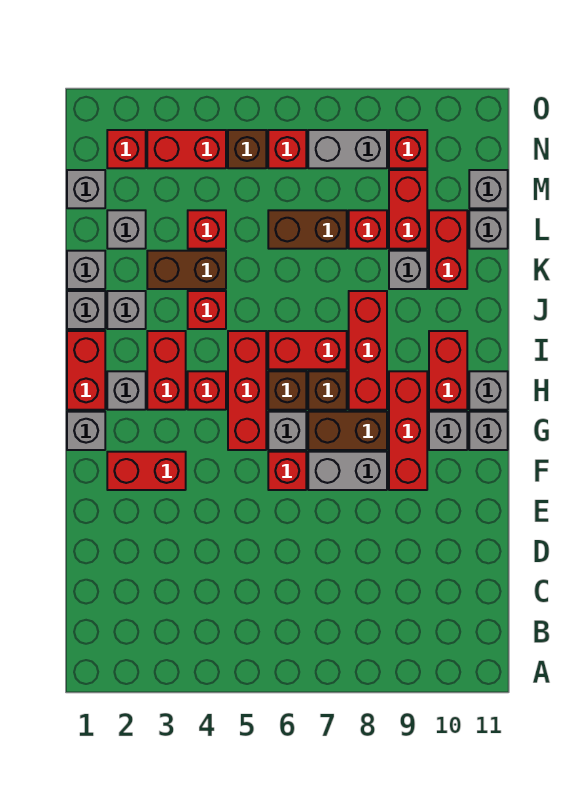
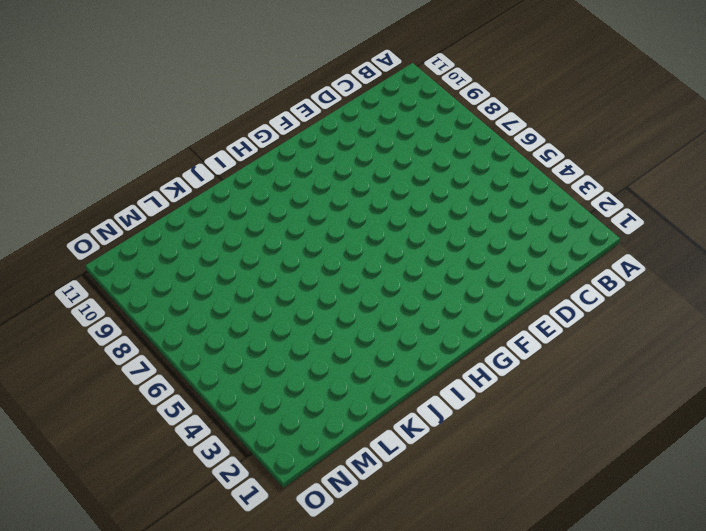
none -> red brick F2:F3 level 1
none -> red brick F6 level 1
none -> grey brick F7:F8 level 1
none -> red brick F9:H9 level 1

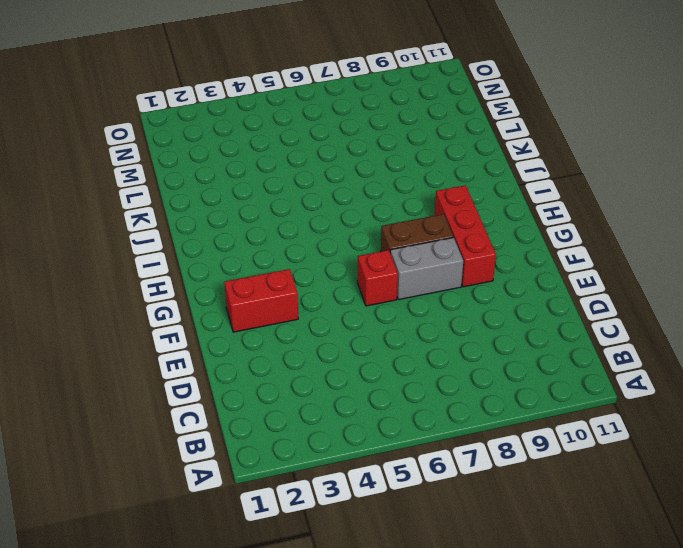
none -> grey brick G1 level 1
none -> red brick G5:I5 level 1
none -> grey brick G6 level 1
none -> grey brick G10 level 1

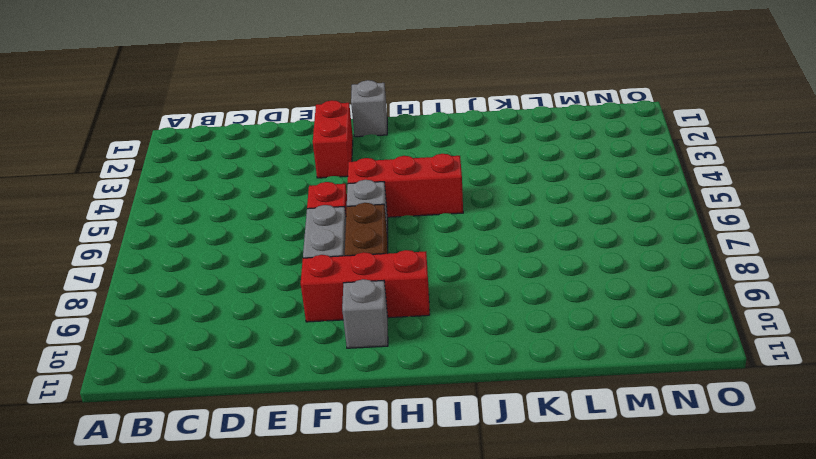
none -> grey brick G11 level 1
none -> red brick H1:I1 level 1
none -> grey brick H2 level 1
none -> red brick H3:I3 level 1

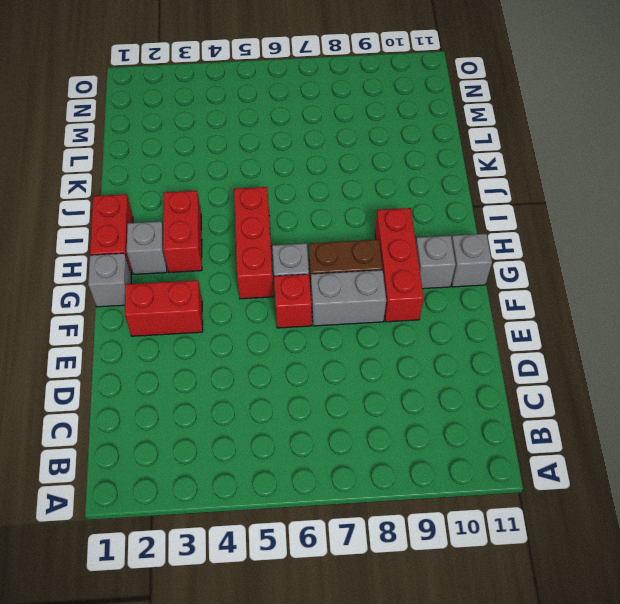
none -> red brick H4 level 1
none -> brown brick H6 level 1
none -> brown brick H7 level 1
none -> red brick H8:J8 level 1

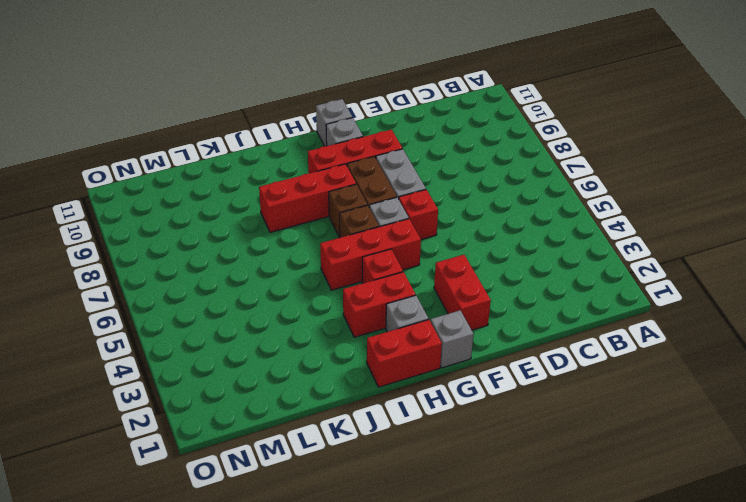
none -> red brick H10:I10 level 1
none -> grey brick H11 level 1
none -> red brick I6:I7 level 1
none -> grey brick J1 level 1

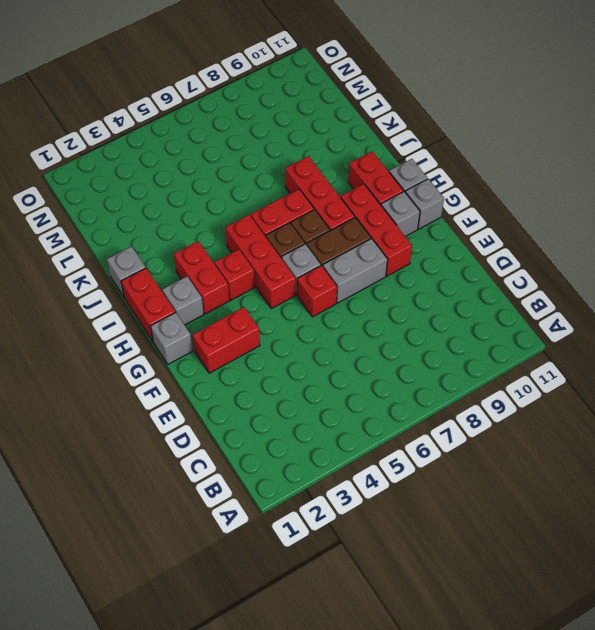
none -> grey brick J2 level 1
none -> red brick J4 level 1
none -> grey brick K1 level 1
none -> brown brick K3:K4 level 1

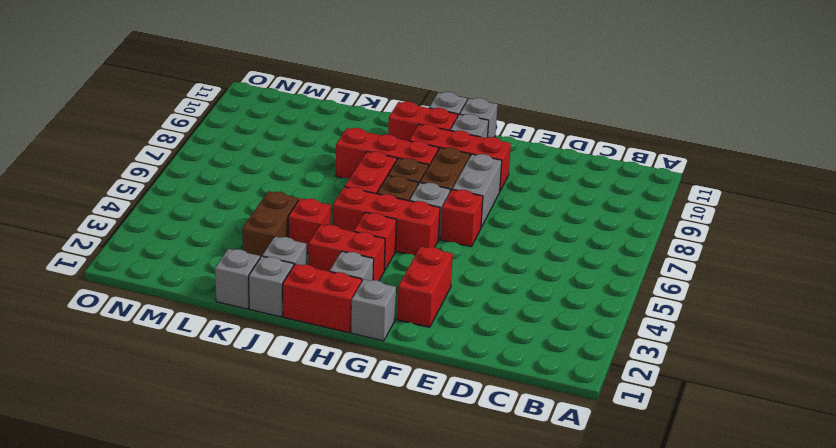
none -> grey brick K9 level 1
none -> red brick K10:L10 level 1
none -> grey brick L2 level 1
none -> red brick L4 level 1

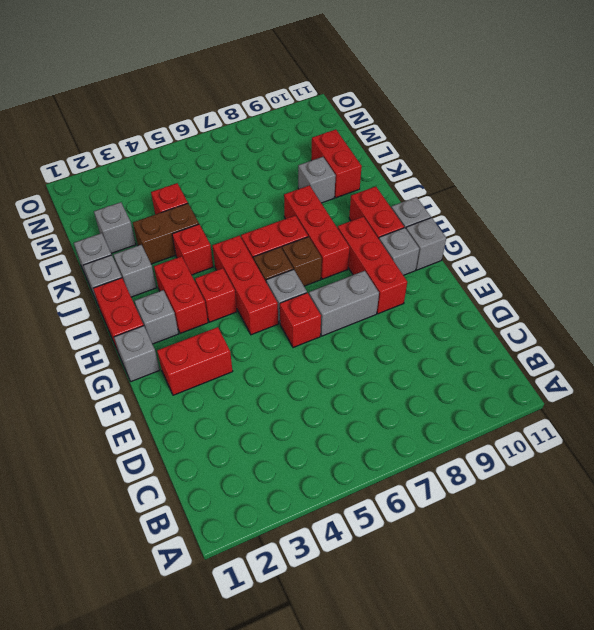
none -> brown brick G7:G8 level 1
none -> brown brick L6:L7 level 1
none -> red brick L8 level 1
none -> red brick L9:M9 level 1

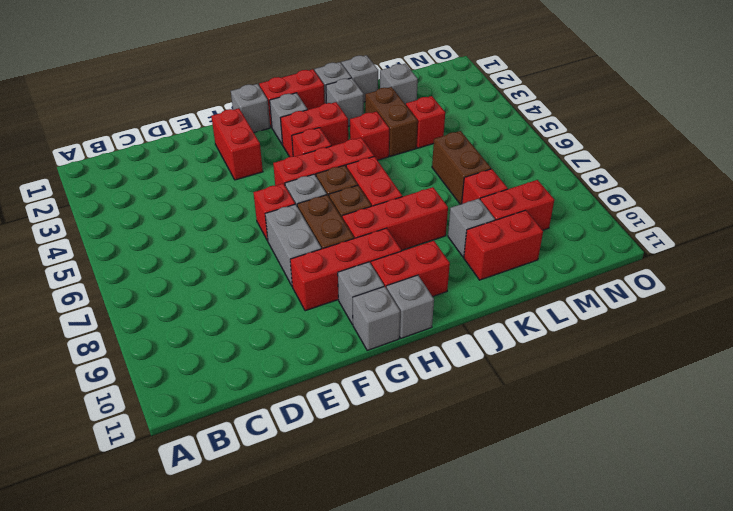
none -> grey brick L11 level 1
none -> grey brick M1 level 1
none -> grey brick M11 level 1
none -> red brick N2 level 1

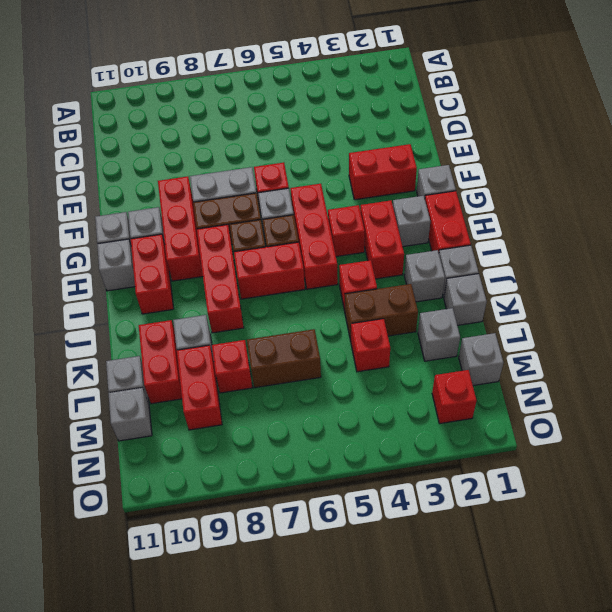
none -> red brick N3:N4 level 1
none -> brown brick N5 level 1
none -> red brick N6 level 1
none -> grey brick N7:N8 level 1

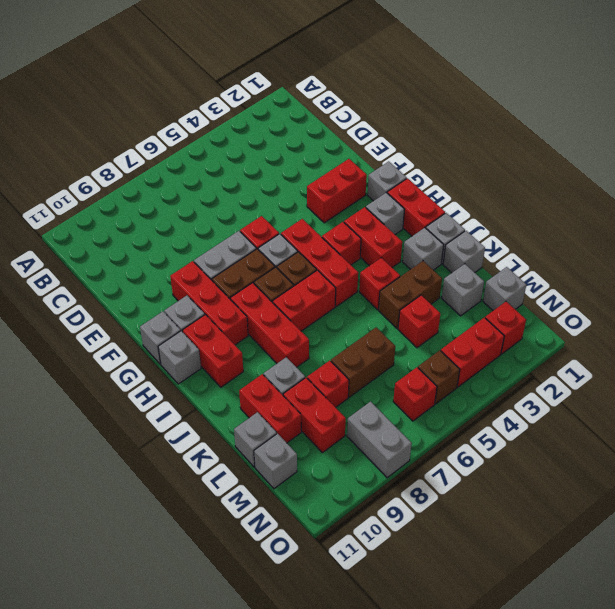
grey brick N8:O8 level 1 -> grey brick N7:N8 level 1
none -> red brick N9 level 1

